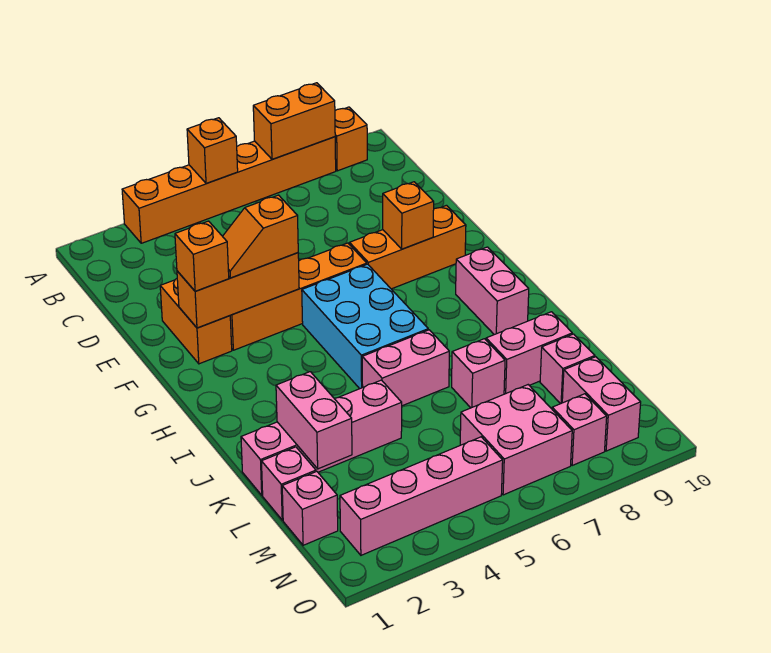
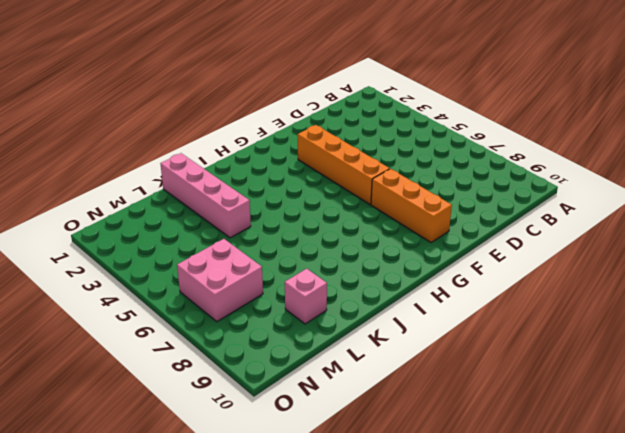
none -> orange brick A3:A8 level 1
none -> orange brick A9 level 1
none -> orange brick E2:F2 level 1

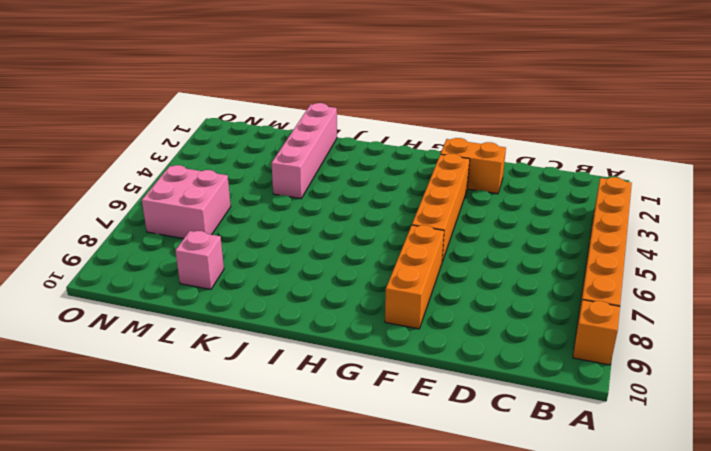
none -> cyan brick G5:I6 level 1
none -> pink brick H9:I9 level 1
none -> pink brick J5:J6 level 1

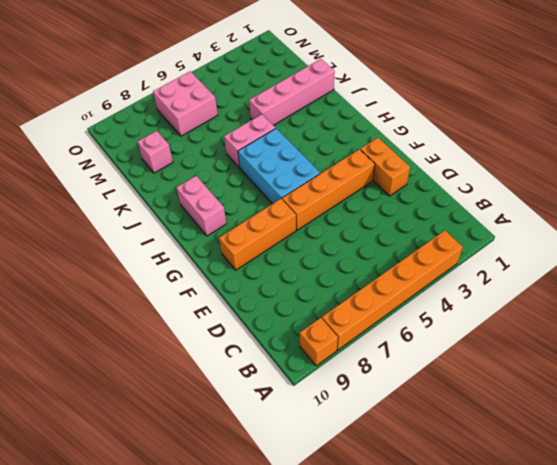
none -> pink brick K7 level 1
none -> pink brick K8:K9 level 1
none -> pink brick L1 level 1

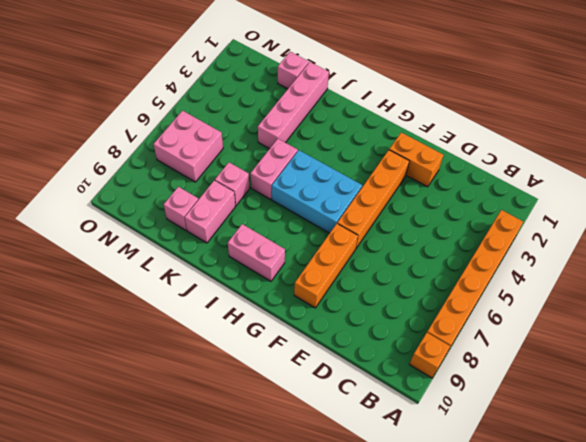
none -> pink brick M1 level 1
none -> pink brick M9:N9 level 1
none -> pink brick N2:N5 level 1

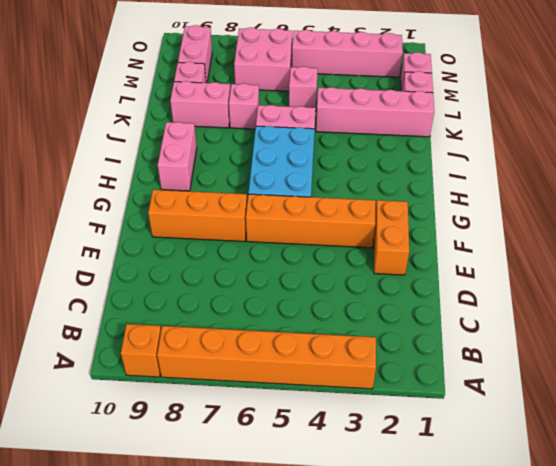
pink brick L5 level 1 -> pink brick N8 level 1
none -> orange brick A5 level 2
none -> orange brick A7:A8 level 2
none -> orange brick F2:F4 level 2

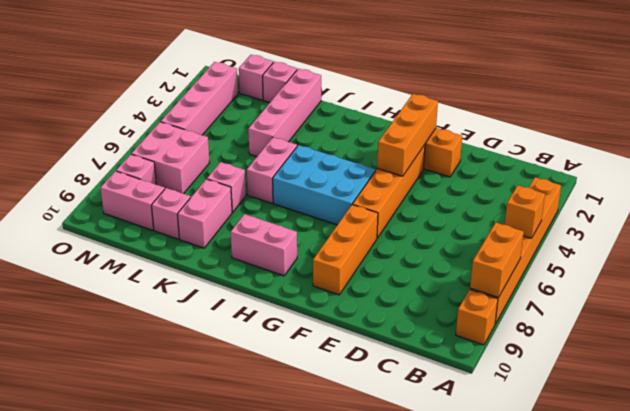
none -> orange brick F8 level 2
none -> pink brick K2:L2 level 2
none -> orange brick F2 level 3

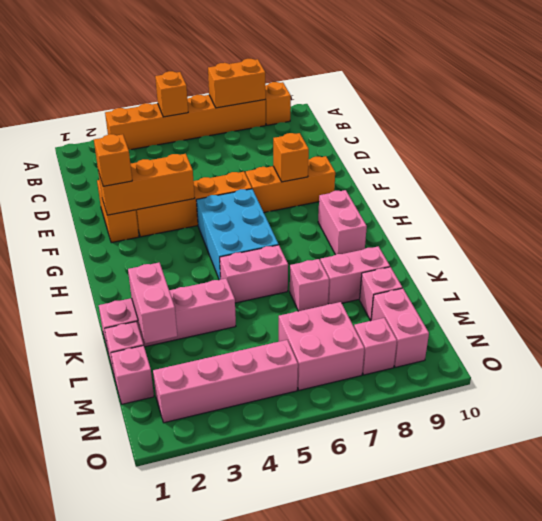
none -> orange slope F3:F4 level 3 top 4

